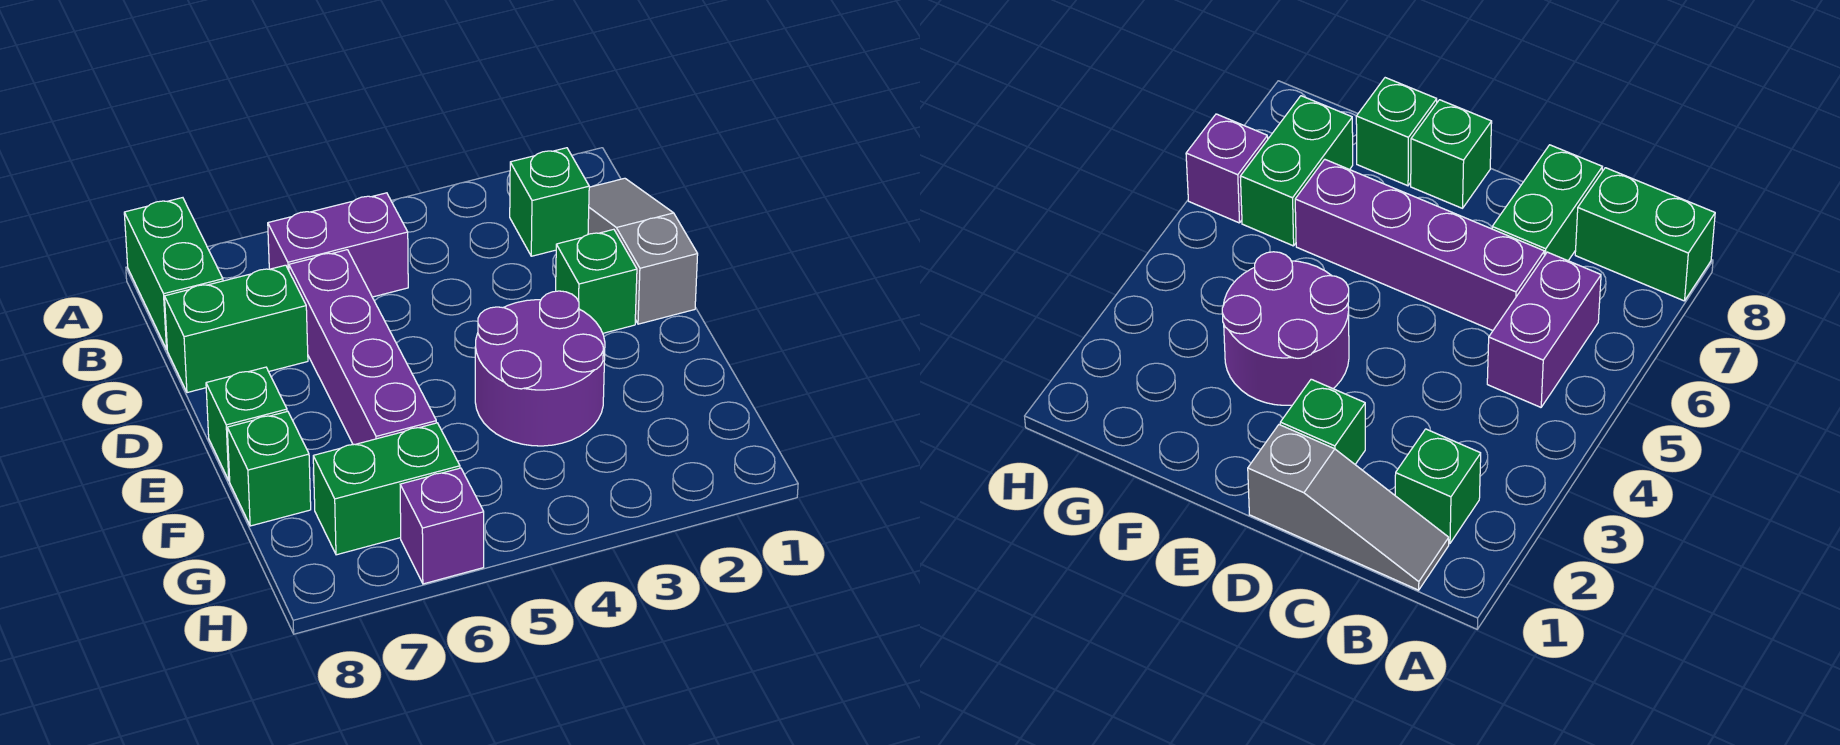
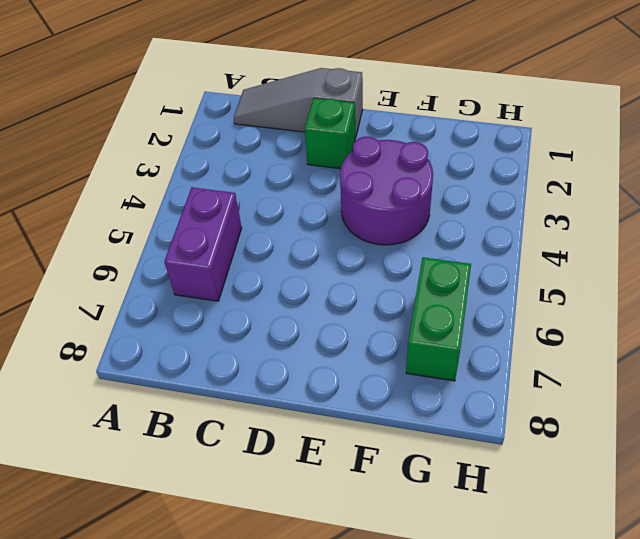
none -> green brick A8:B8 level 1
none -> green brick B2 level 1
none -> purple brick C6:F6 level 1

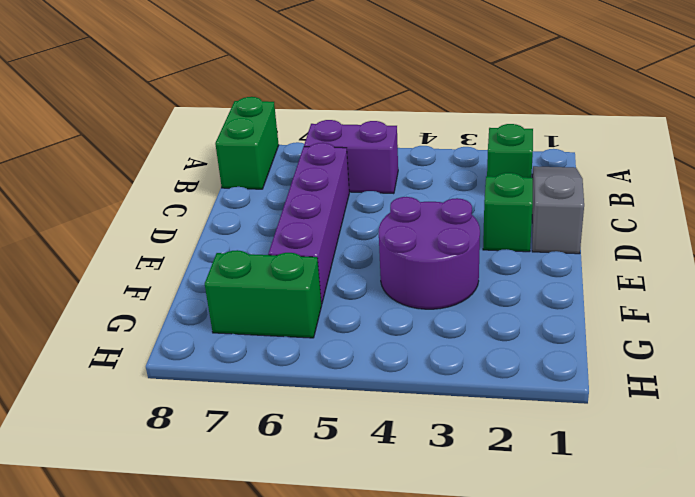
none -> green brick C7:C8 level 1
none -> green brick E8 level 1
none -> green brick F8 level 1

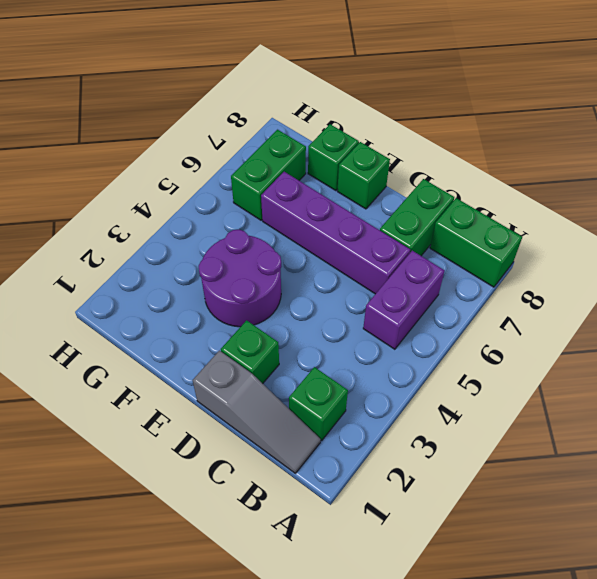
none -> purple brick H6 level 1

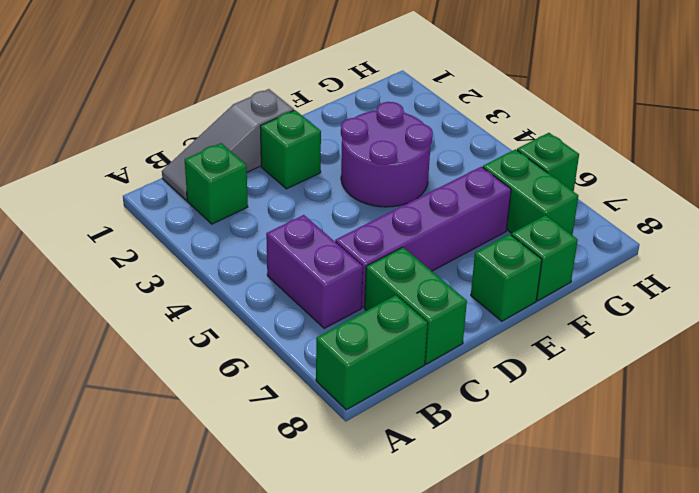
green brick H6 level 1 -> purple brick H6 level 1

